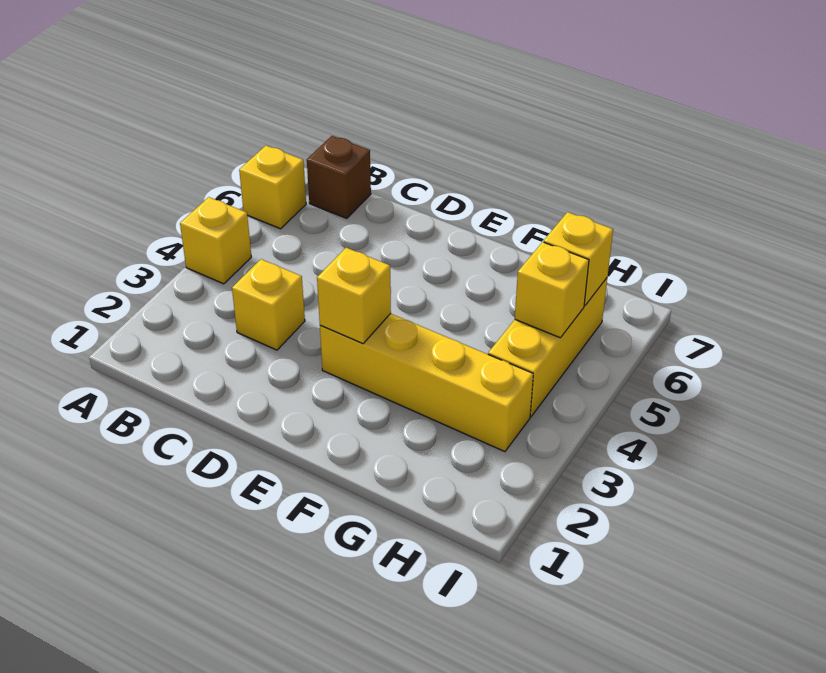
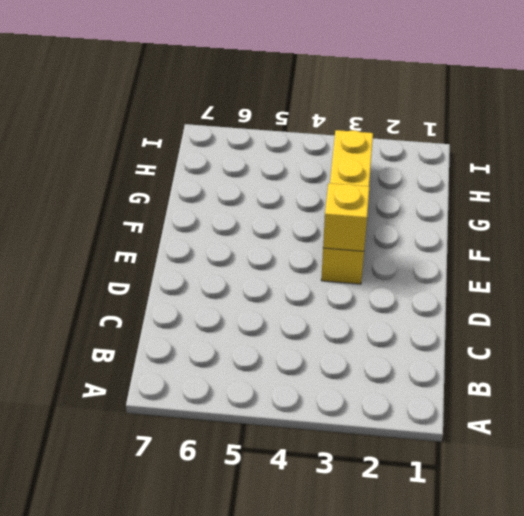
none -> yellow brick A4 level 1
none -> yellow brick A6 level 1

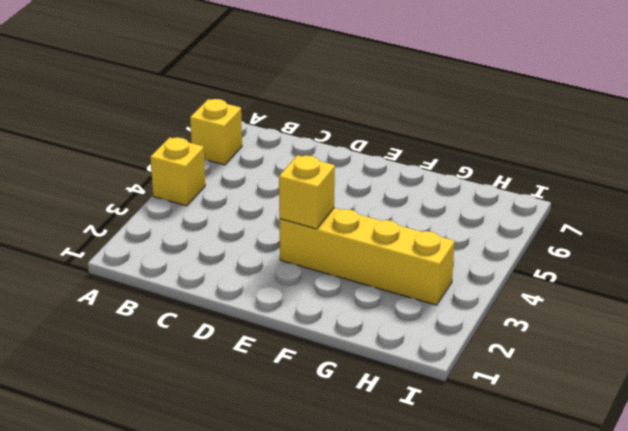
none -> brown brick B7 level 1
none -> yellow brick C3 level 1

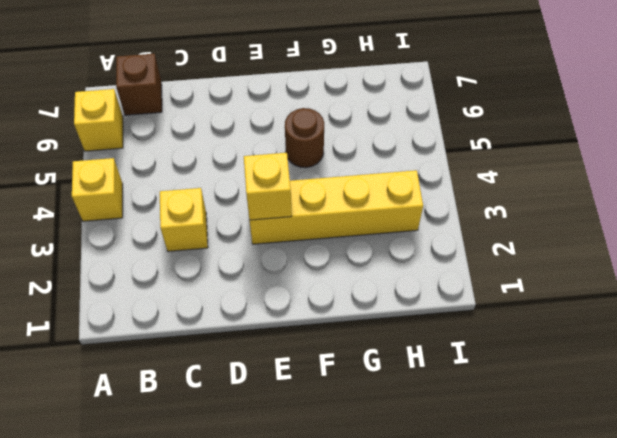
brown round brick F5 level 1 -> none
none -> yellow brick H4:H6 level 1
none -> yellow brick H5 level 2

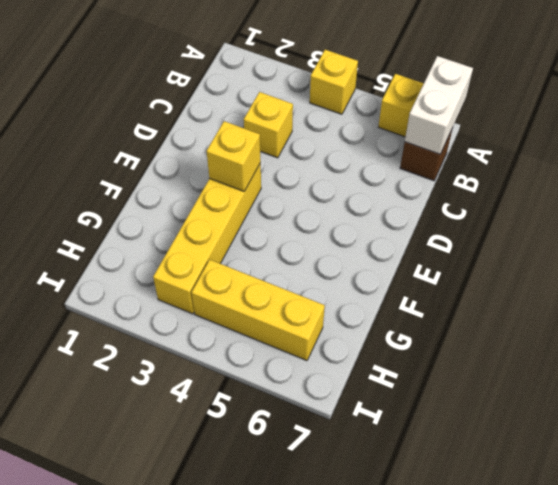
white brick A7:B7 level 2 -> none
none -> yellow brick H5 level 2
none -> yellow brick H6 level 2

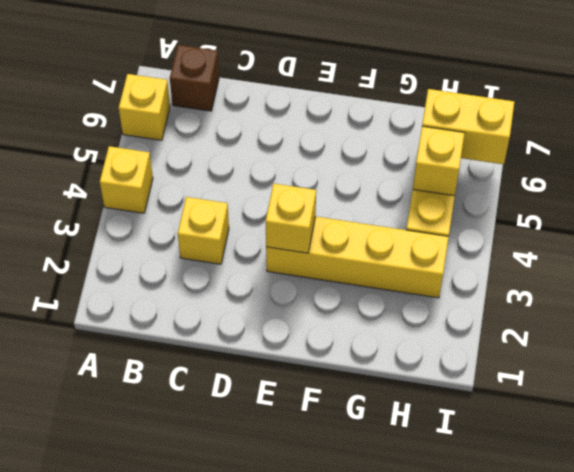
yellow brick H6:I6 level 2 -> yellow brick H6 level 2

